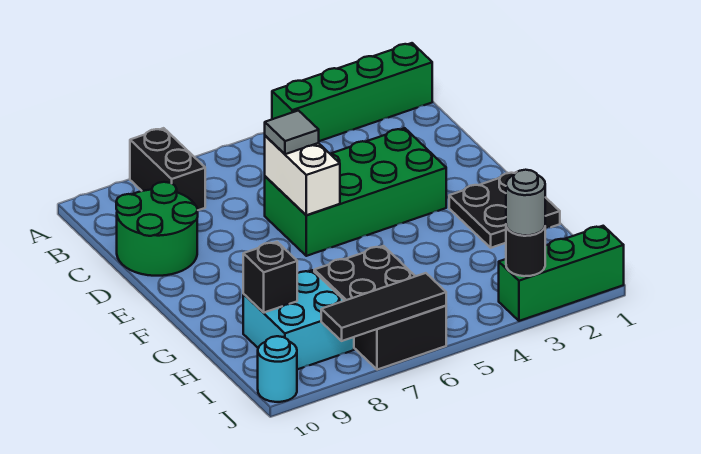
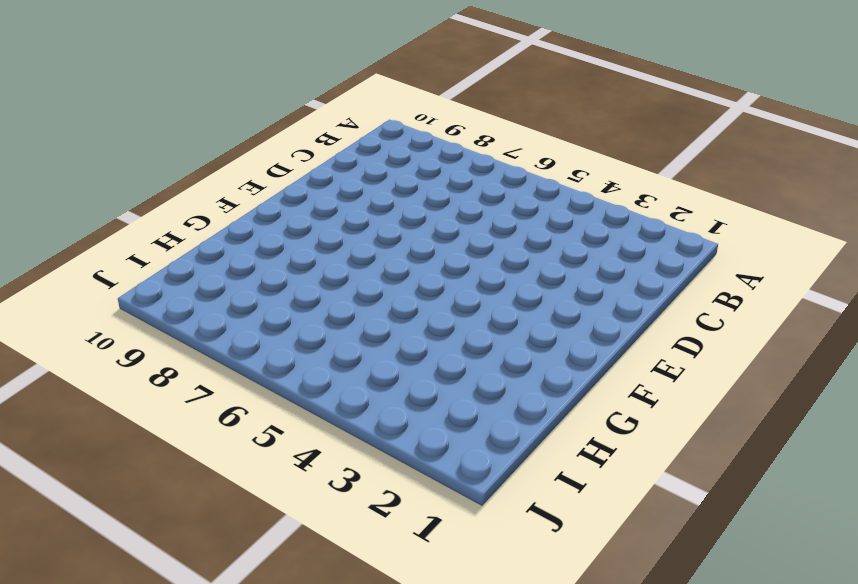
none -> green brick A1:A4 level 1
none -> black brick A8:B8 level 1
none -> green round brick C9:D10 level 1

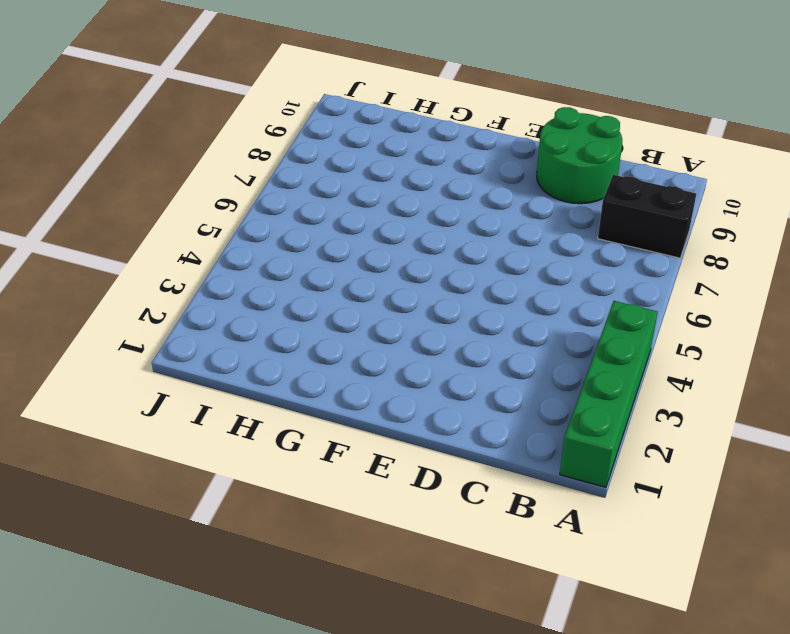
none -> green brick D3:E6 level 1
none -> black plate F1:G2 level 1
none -> black brick H6:J7 level 1

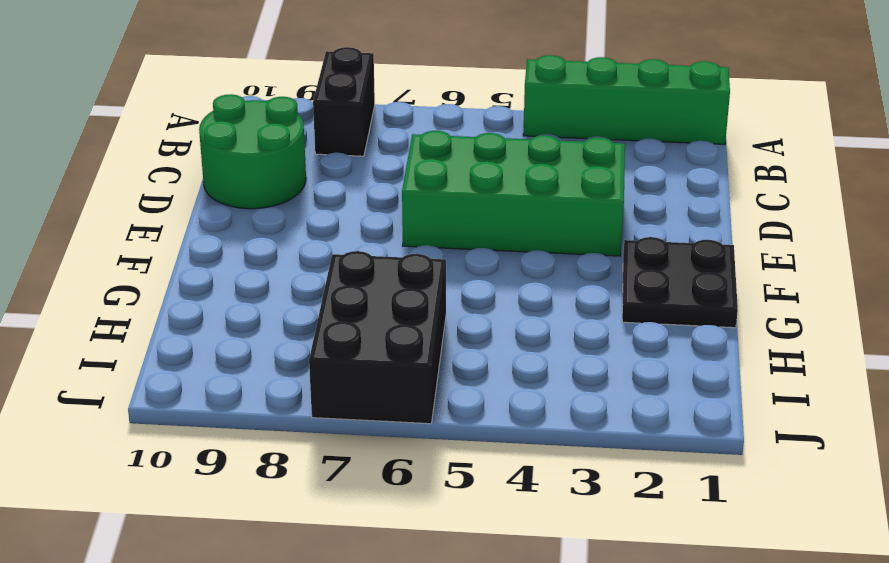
none -> cyan brick H8:I9 level 1
none -> green brick J1:J3 level 1
none -> cyan round brick J10 level 1

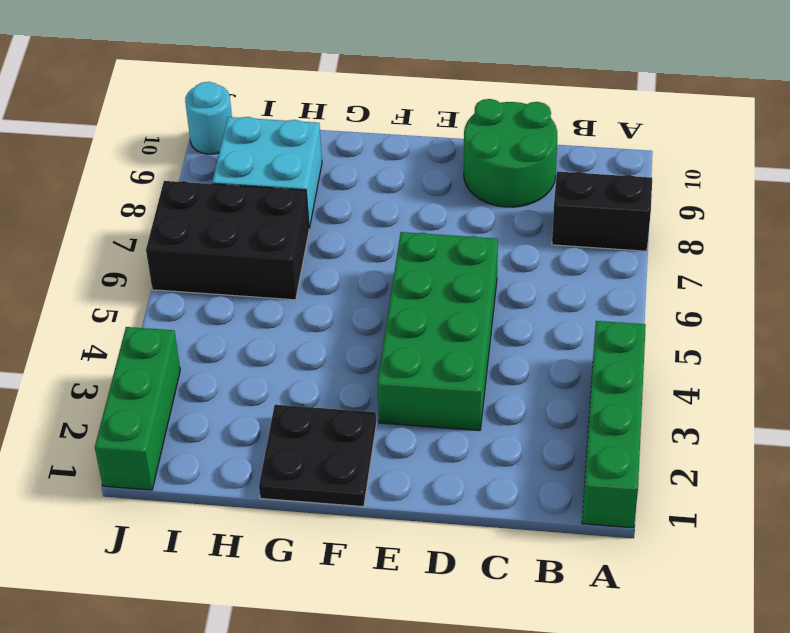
none -> white brick D6:E6 level 2
none -> black brick H9 level 2
none -> black round brick J3 level 2

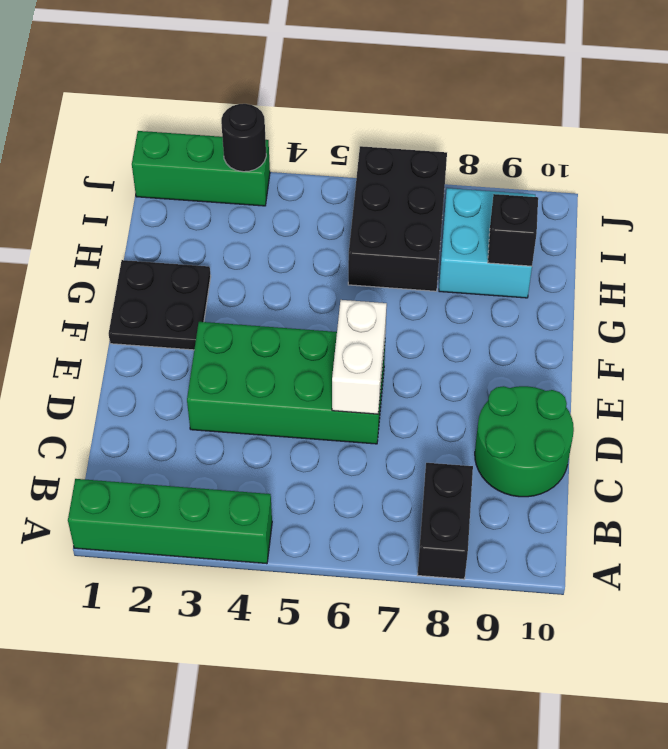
none -> cyan round brick J10 level 1
none -> black tile J6:J8 level 2
none -> grey tile D6 level 3

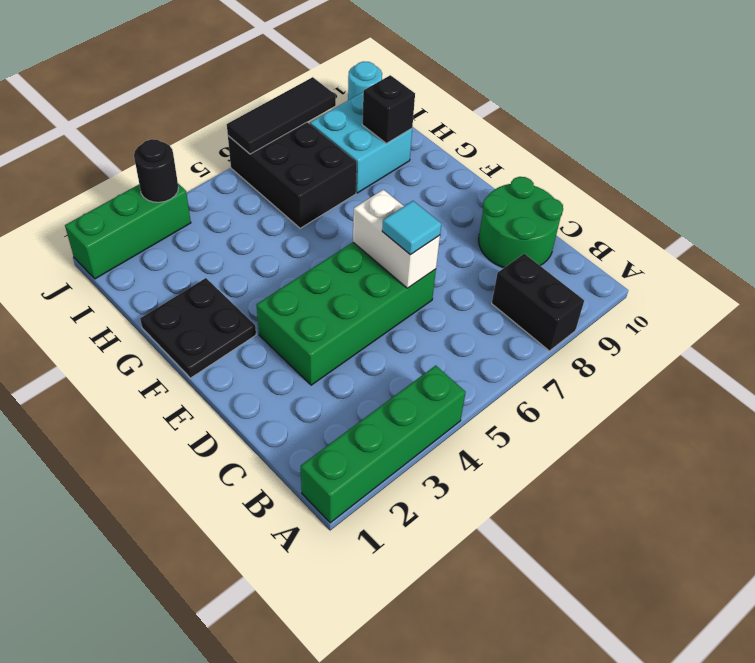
cyan tile D6 level 3 -> grey tile D6 level 3
none -> grey round brick J3 level 3

